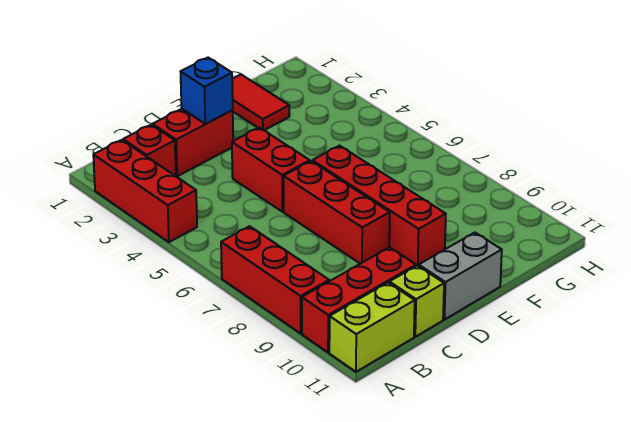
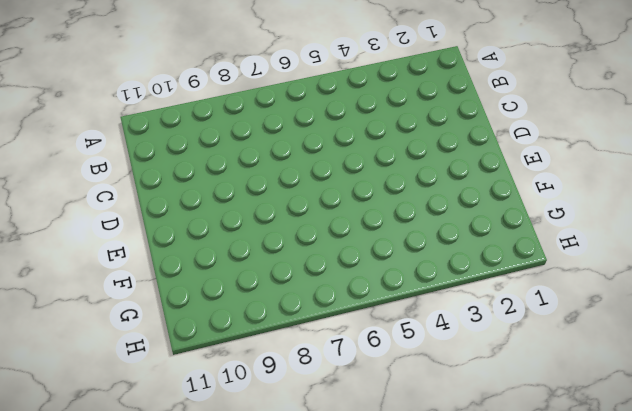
none -> red brick A2:A4 level 1
none -> red brick A7:A9 level 1
none -> red brick A10:C10 level 1

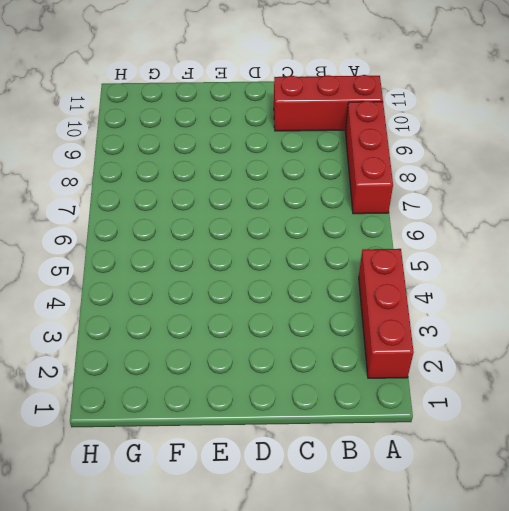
none -> lime brick A11:B11 level 1
none -> red brick B2 level 1
none -> red brick C2:D2 level 1

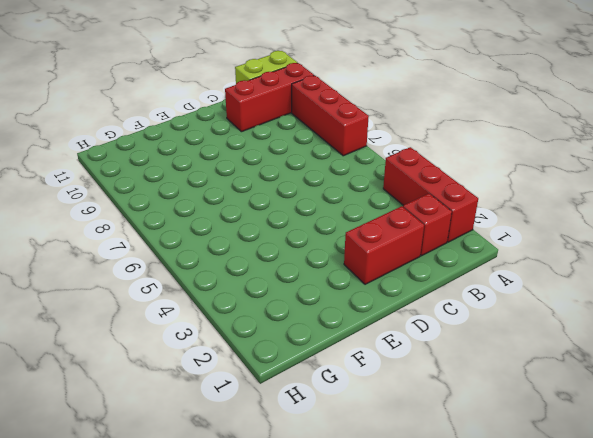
none -> lime brick C11 level 1
none -> red brick D4:D5 level 1
none -> red brick D6:D8 level 1

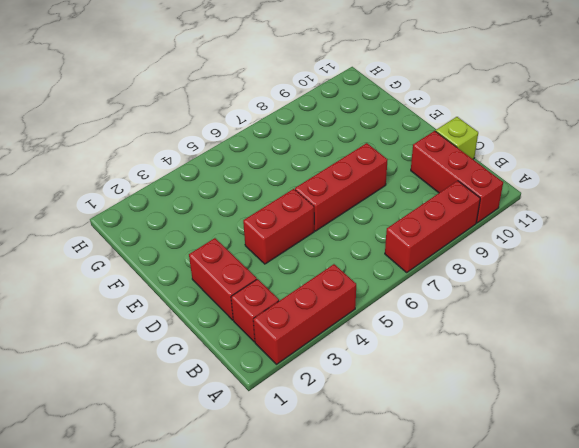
none -> lime brick A11:B11 level 1
none -> grey brick D11:E11 level 1
none -> red brick E6:E9 level 1

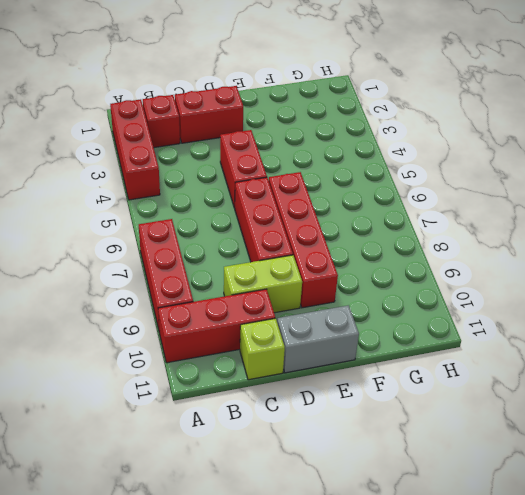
lime brick C9:D9 level 1 -> lime brick A11:B11 level 1
none -> red tile F1:F2 level 1
none -> blue brick D2 level 2

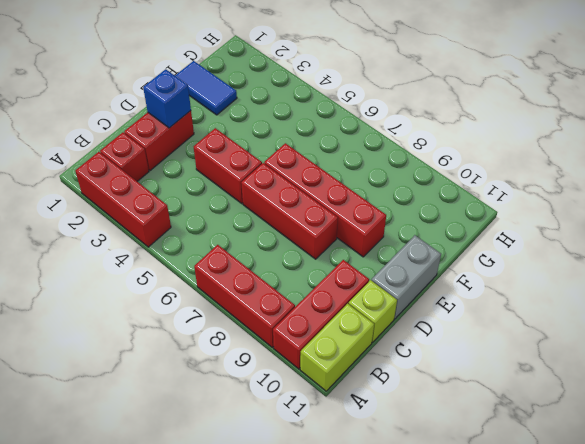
blue tile F1:F2 level 1 -> red tile F1:F2 level 1

